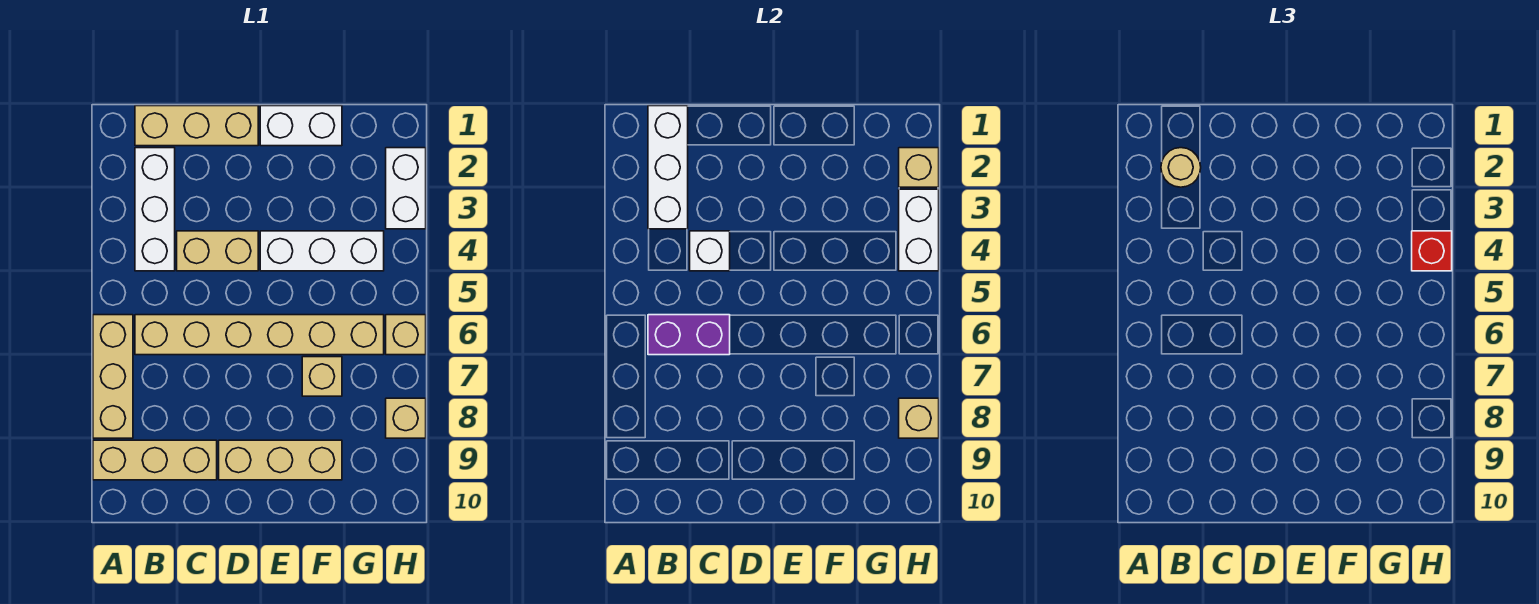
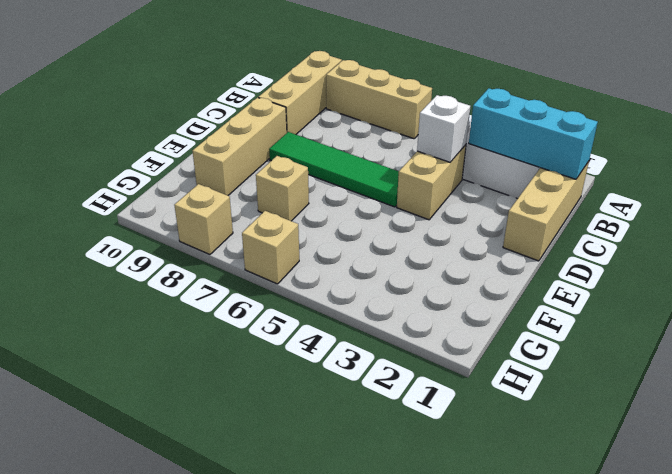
cyan brick B1:B3 level 2 -> white brick B1:B3 level 2
green tile D5:D8 level 1 -> tan brick B6:G6 level 1
none -> white brick E1:F1 level 1
none -> white brick E4:G4 level 1
none -> white brick H2:H3 level 1

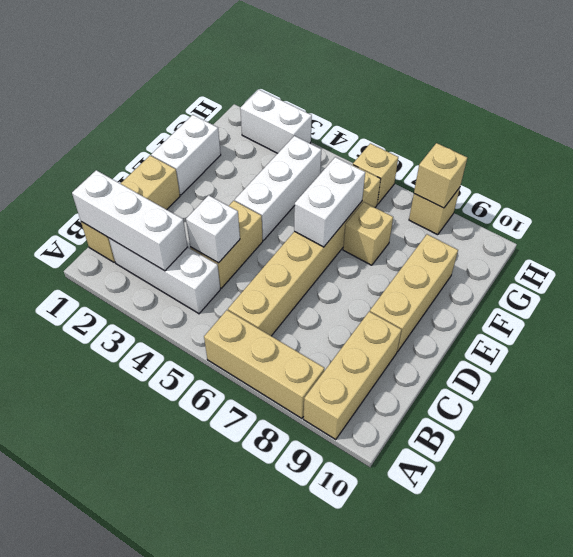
white brick E6:F6 level 2 -> white brick H3:H4 level 2
none -> purple brick B6:C6 level 2
none -> tan brick H2 level 2
none -> tan round brick B2 level 3

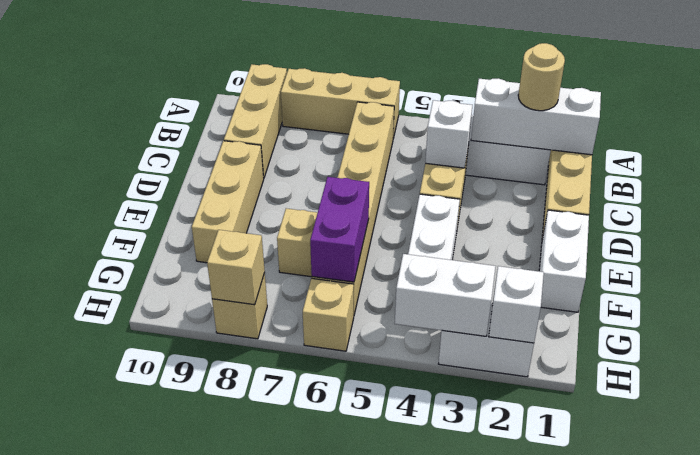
purple brick F6:G6 level 2 -> purple brick B6:C6 level 2
white brick H2 level 2 -> tan brick H2 level 2
none -> red brick H4 level 3

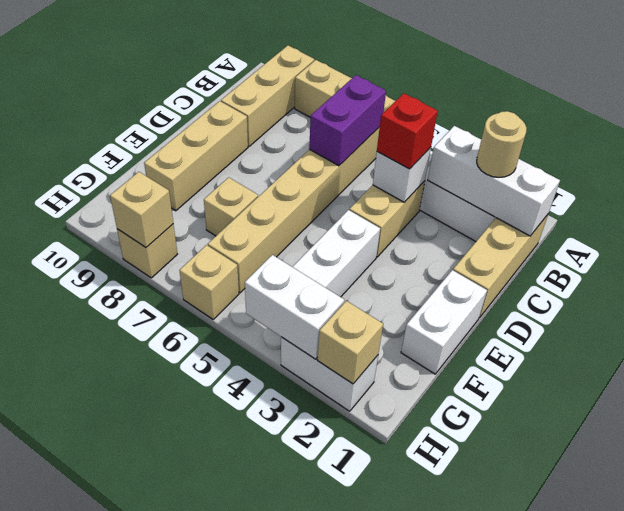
red brick C4 level 3 -> red brick H4 level 3

